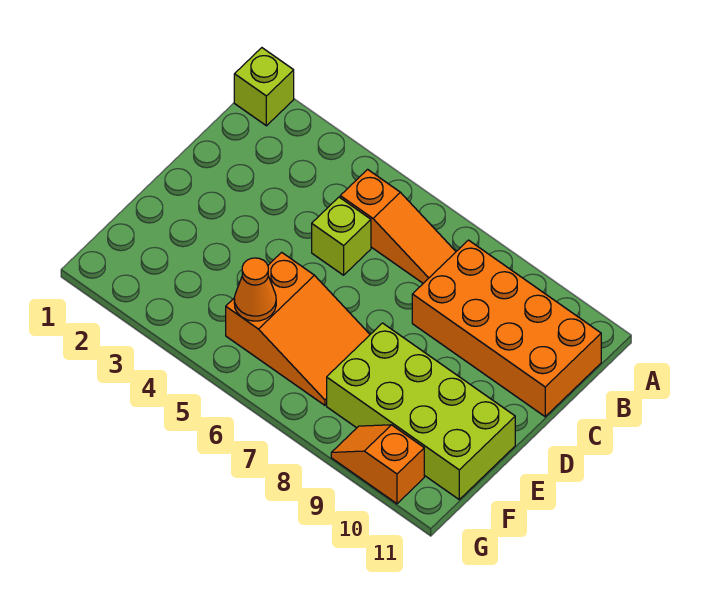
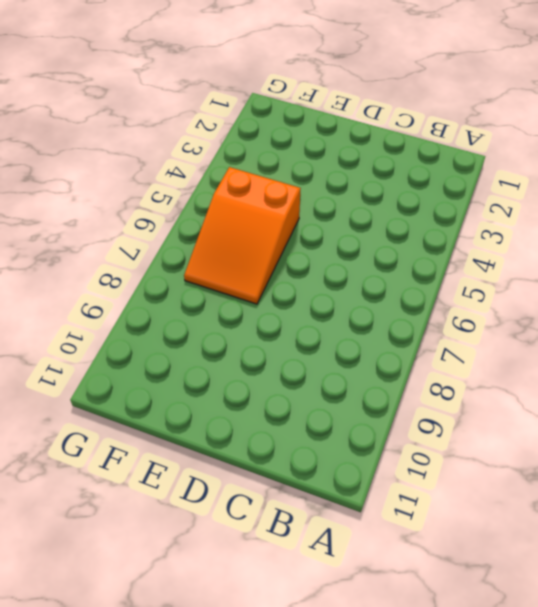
none -> lime brick A1 level 1
none -> orange slope B5:B7 level 1 top 5

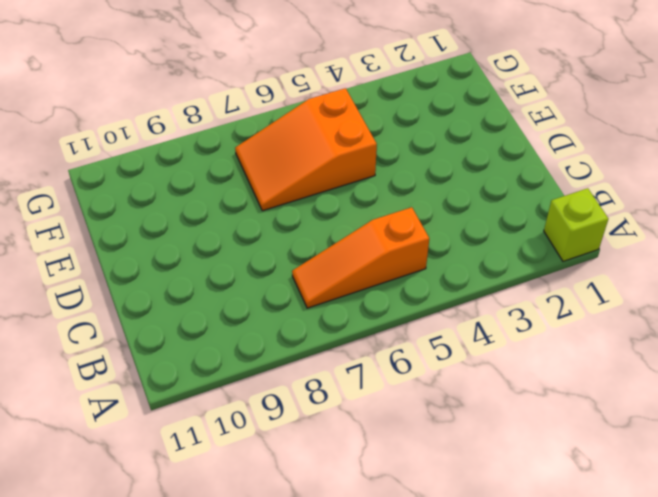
none -> orange brick B8:C11 level 1
none -> lime brick C5 level 1

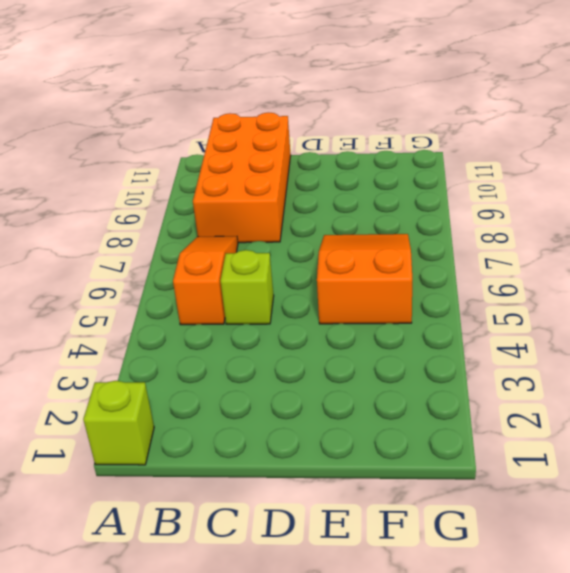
none -> lime brick E8:F11 level 1
none -> orange slope G9:G10 level 1 top 10

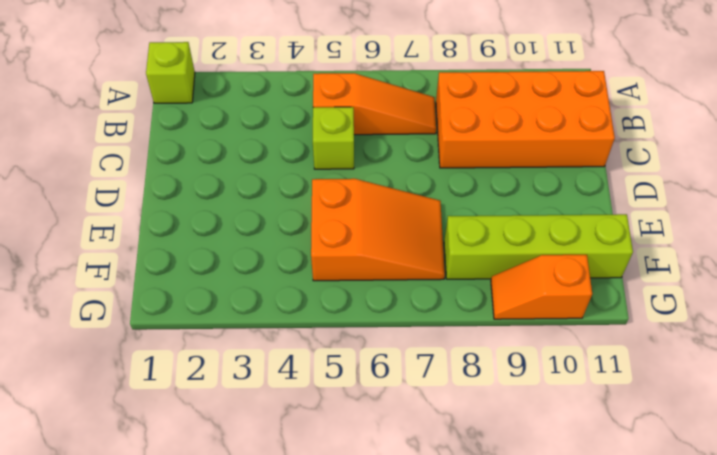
lime brick F8:F11 level 1 -> lime brick E8:F11 level 1
none -> orange cone F5 level 2

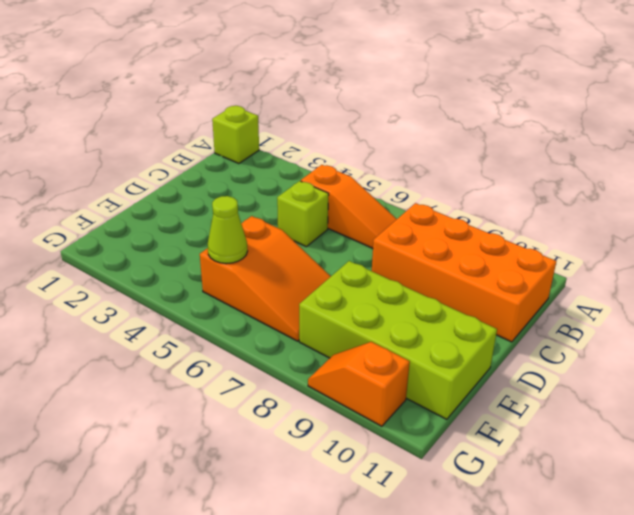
lime cone F5 level 2 -> orange cone F5 level 2

